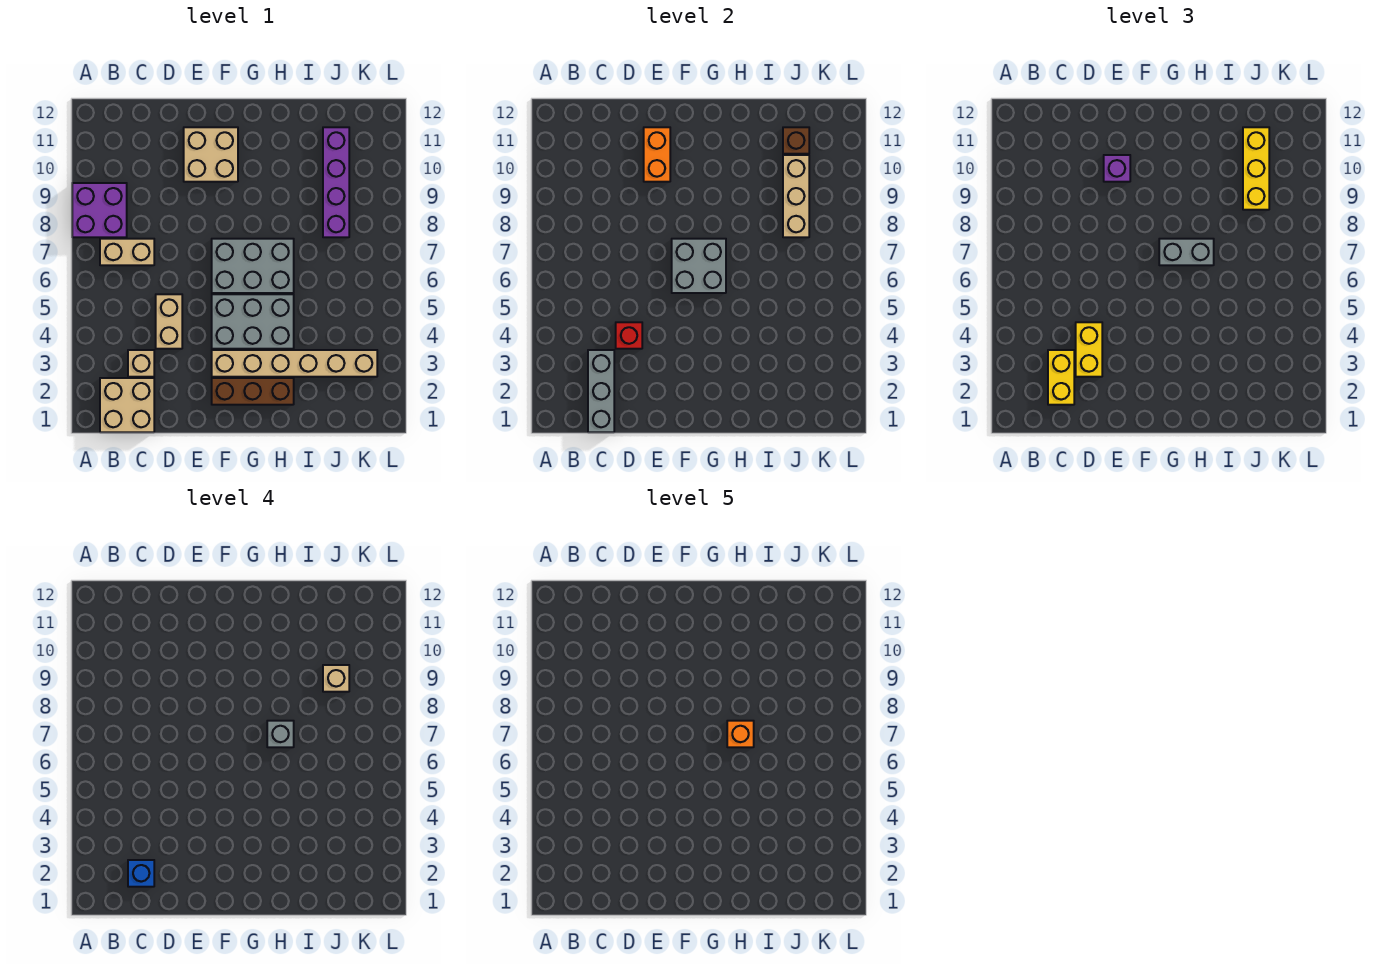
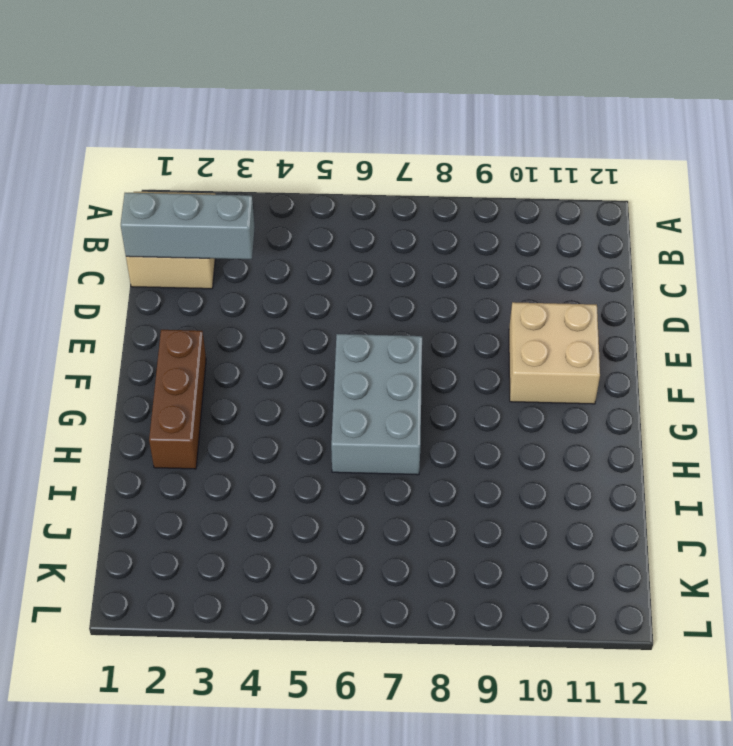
none -> purple brick A8:B9 level 1
none -> tan brick B7:C7 level 1
none -> tan brick C3 level 1

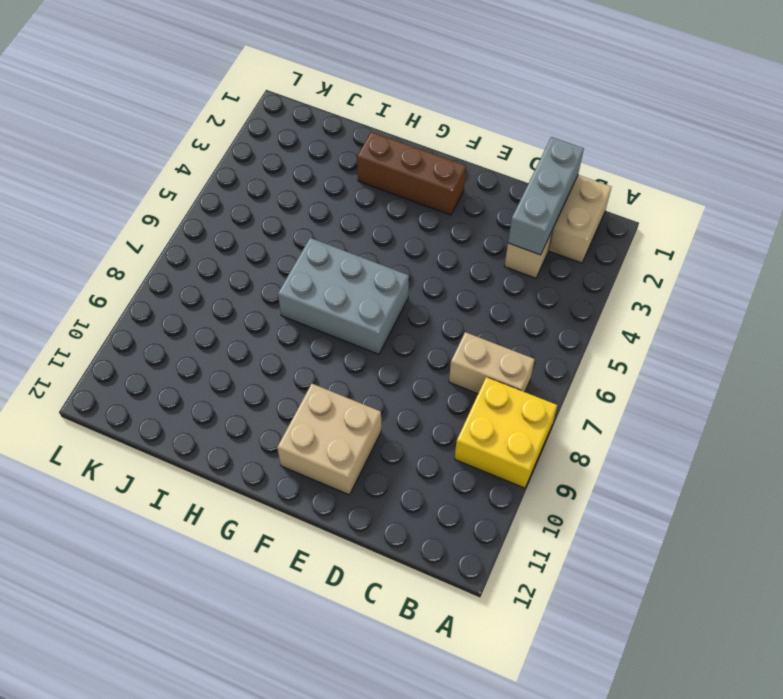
yellow brick A8:B9 level 1 -> purple brick A8:B9 level 1
none -> tan brick D4:D5 level 1
none -> tan brick F3:K3 level 1
none -> grey brick F4:H5 level 1

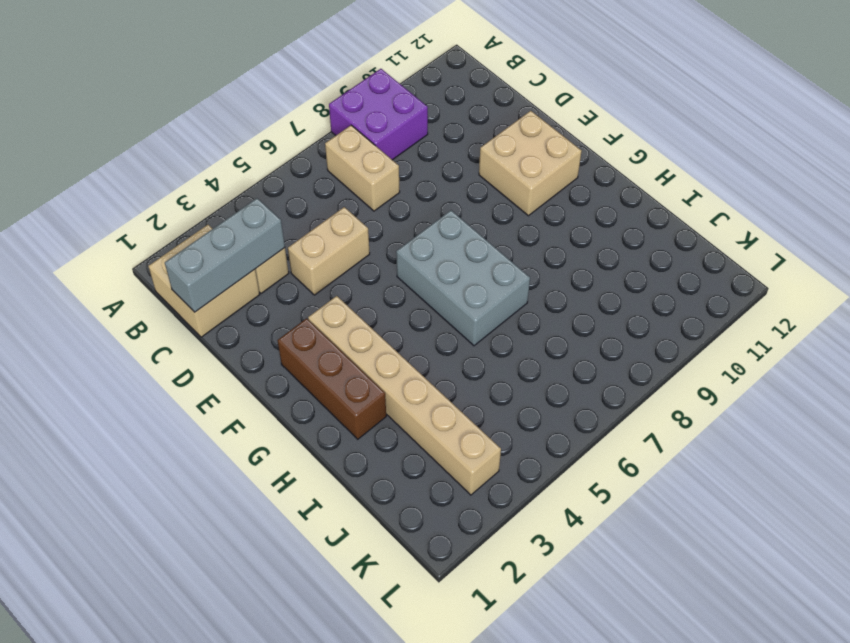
none -> grey brick F4:H5 level 1
none -> purple brick J8:J11 level 1
none -> red brick D4 level 2

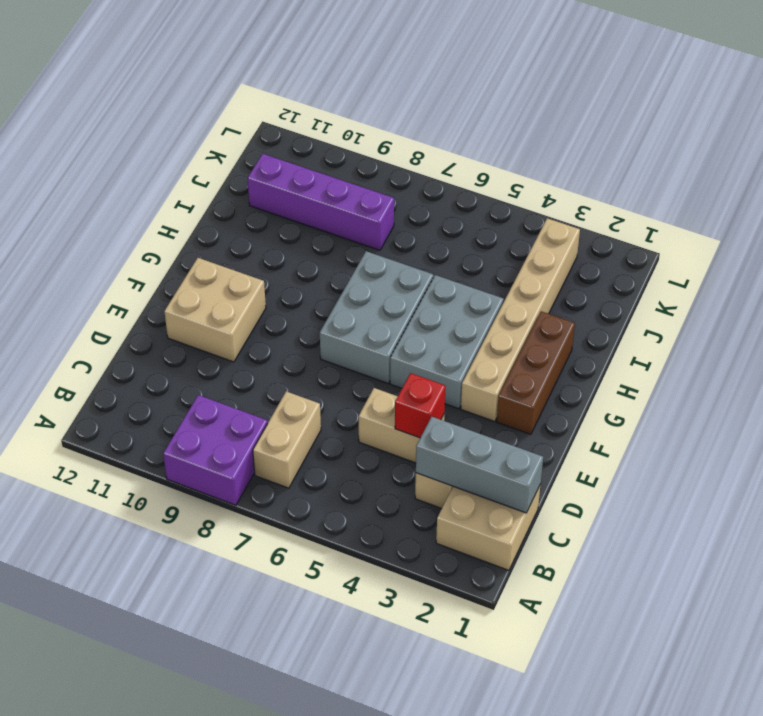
none -> orange brick E10:E11 level 2
none -> grey brick F6:G7 level 2
none -> tan brick J8:J10 level 2

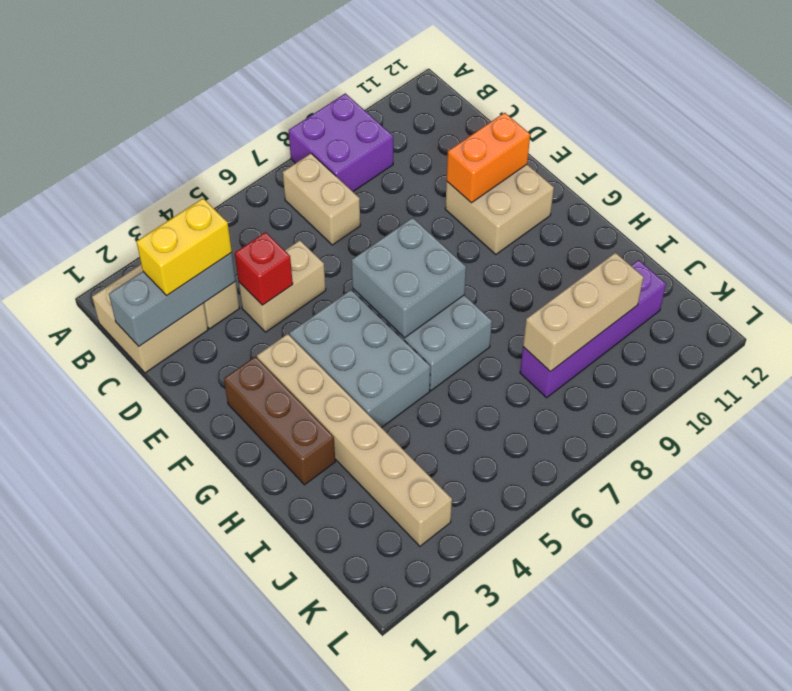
none -> brown brick J11 level 2
none -> yellow brick D3:D4 level 3
none -> purple brick E10 level 3

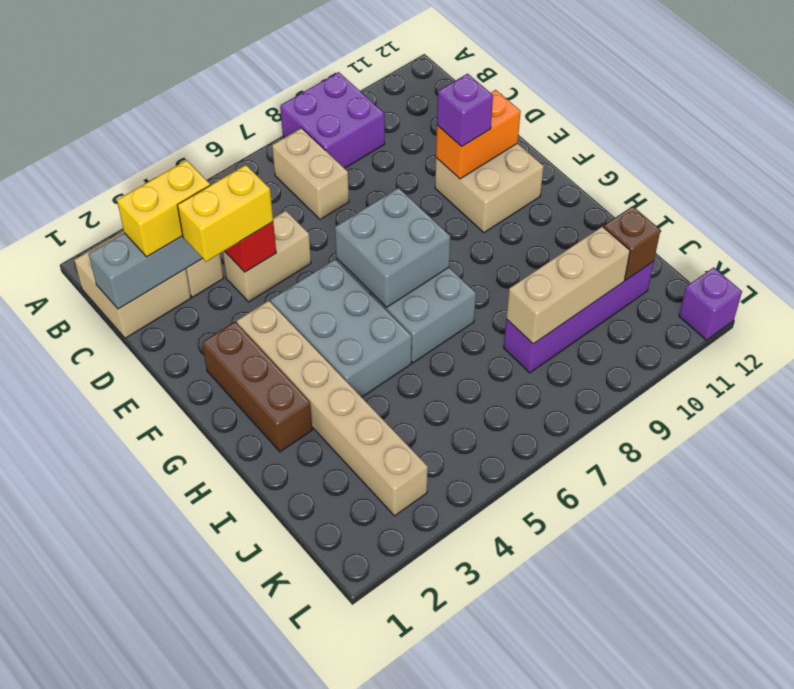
purple brick L12 level 1 -> none
none -> grey brick G7:H7 level 3
none -> yellow brick J9:J11 level 3
none -> blue brick C2 level 4

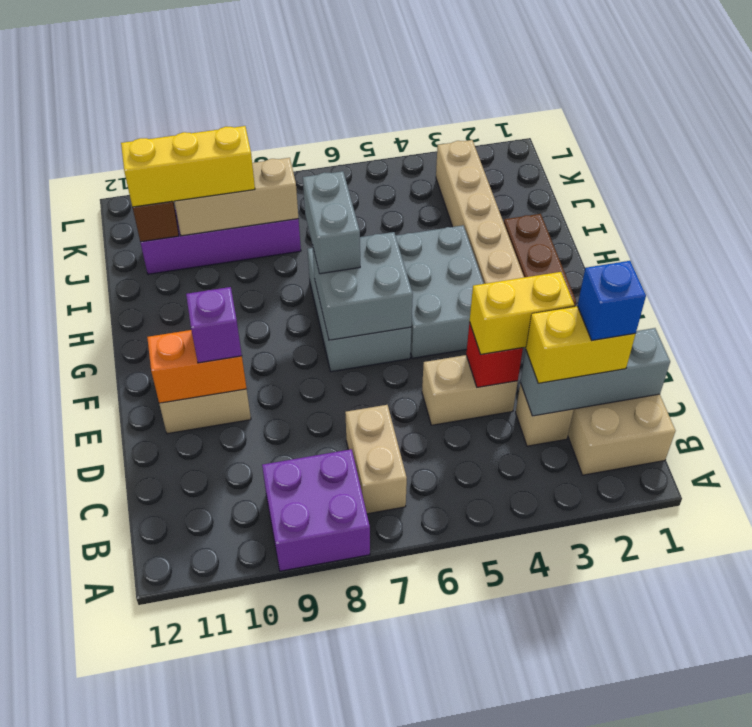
none -> grey brick H7 level 4
none -> tan brick J9 level 4
none -> orange brick H7 level 5

